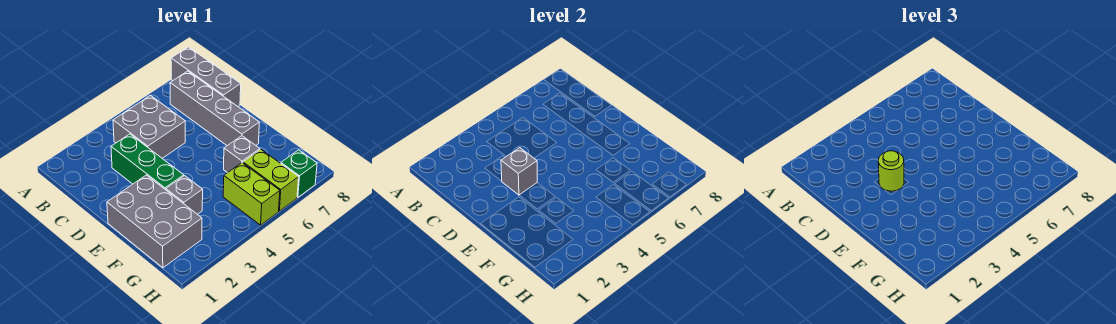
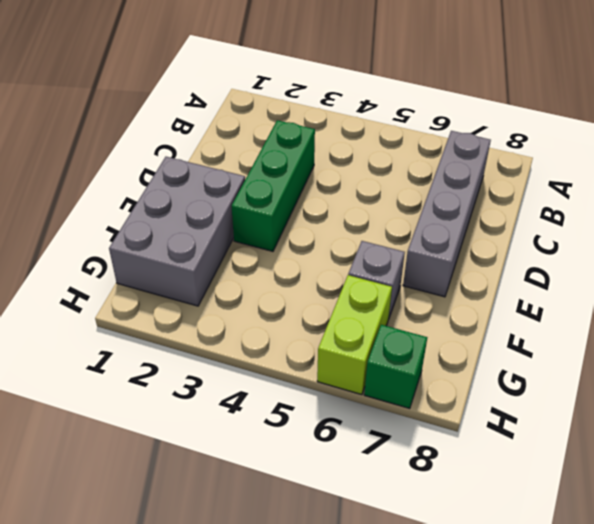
none -> grey brick A8:C8 level 1
none -> grey brick B4:C5 level 1
none -> grey brick F3 level 1

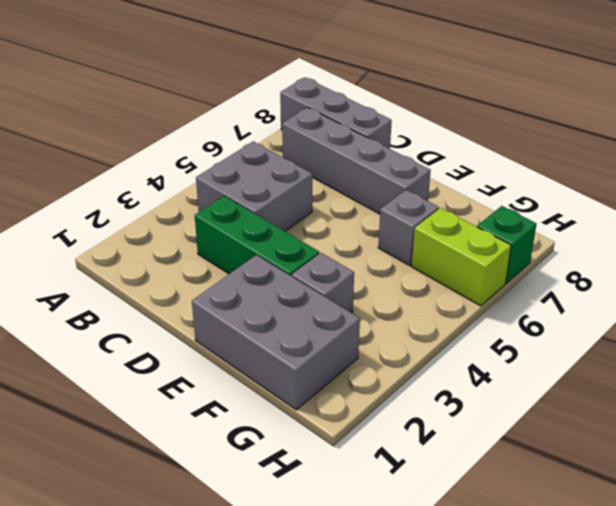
none -> lime brick G5:H5 level 1
none -> grey brick D3 level 2
none -> lime round brick D3 level 3

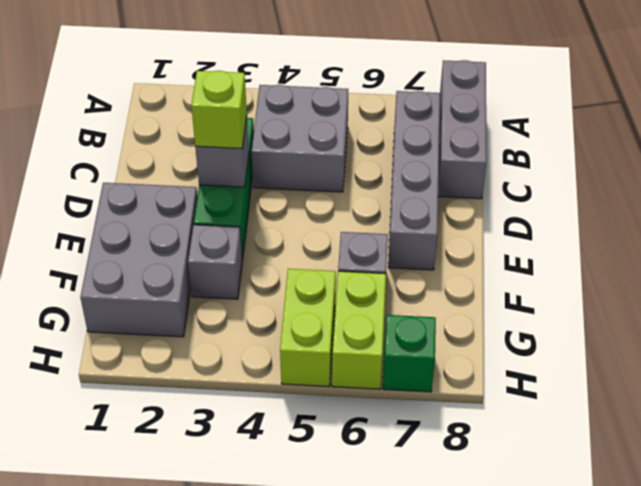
lime brick D3 level 3 -> lime round brick D3 level 3

